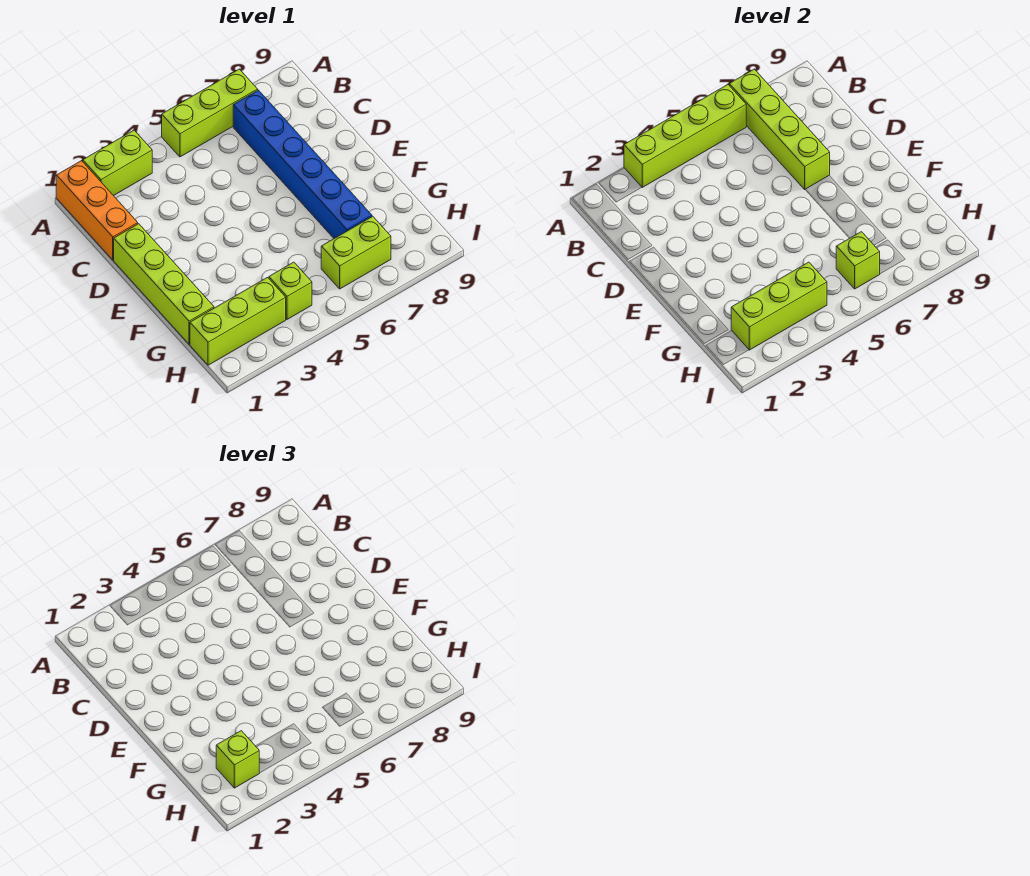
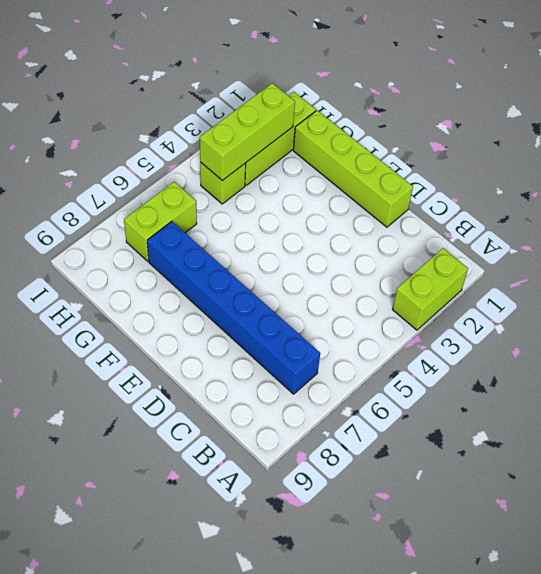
none -> orange brick A1:C1 level 1
none -> lime brick A5:A7 level 1
none -> lime brick A3:A6 level 2

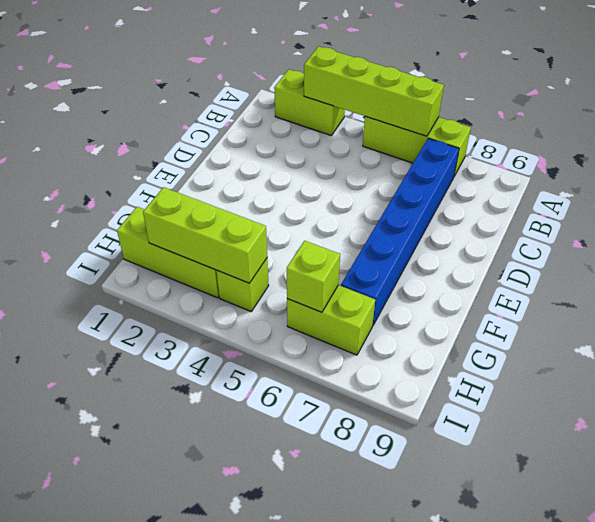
none -> orange brick A1:C1 level 1
none -> lime brick D1:G1 level 1
none -> lime brick A7:D7 level 2

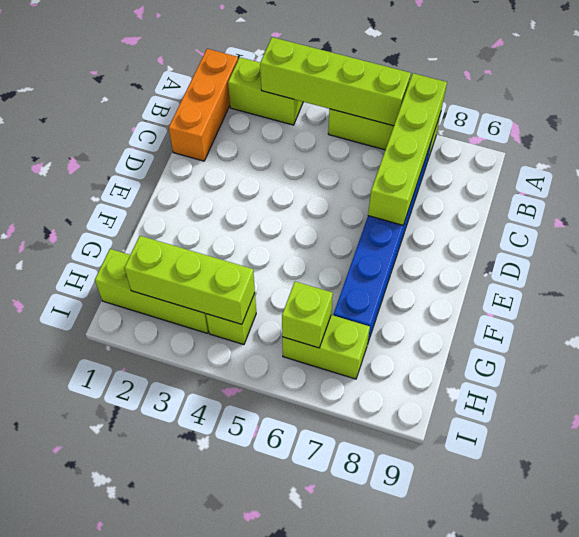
none -> lime brick D1:G1 level 1
none -> lime brick H2 level 3

